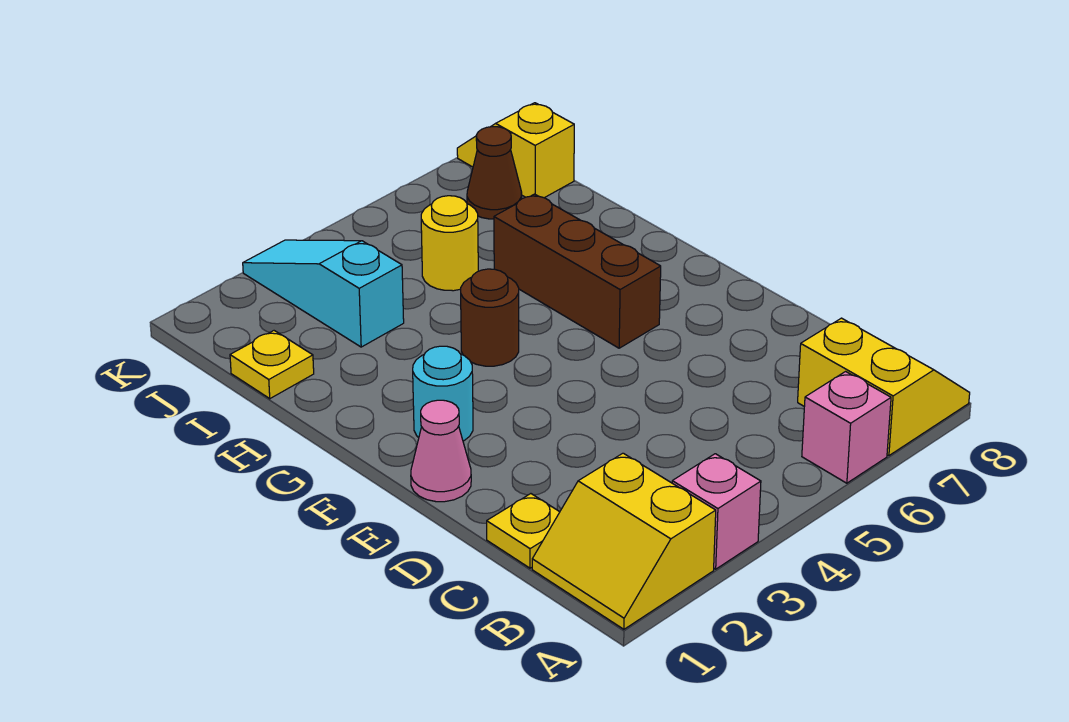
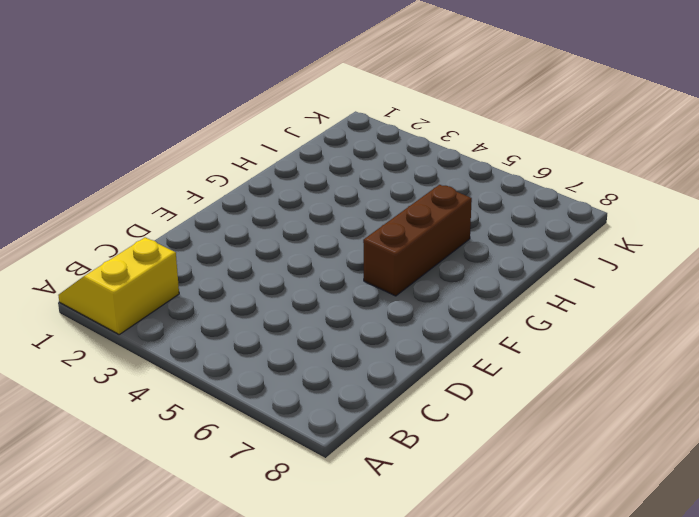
none -> pink brick A3 level 1
none -> pink brick A6 level 1
none -> yellow slope A7:B8 level 1 top 7

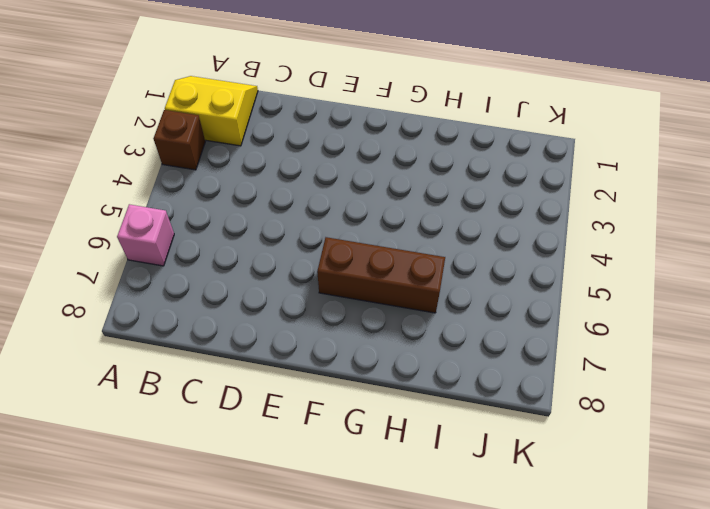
brown brick A3 level 1 -> pink brick A3 level 1
none -> yellow slope A7:B8 level 1 top 7
none -> yellow plate C1 level 1
none -> pink cone E1 level 1

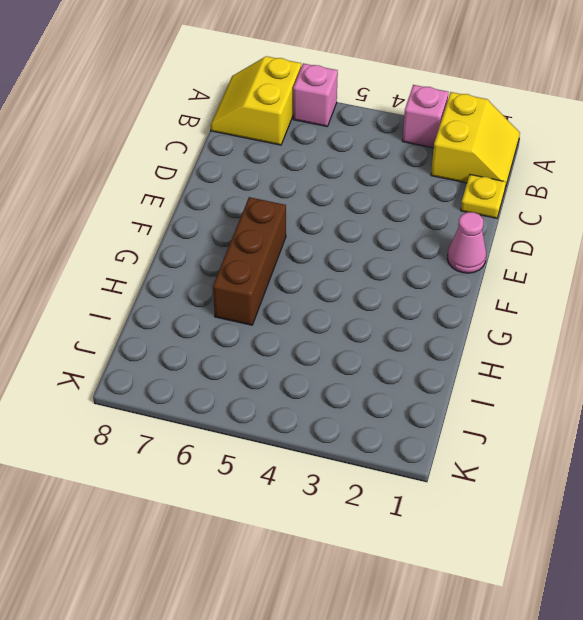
none -> cyan round brick F2 level 1
none -> brown round brick G4 level 1
none -> yellow plate I1 level 1

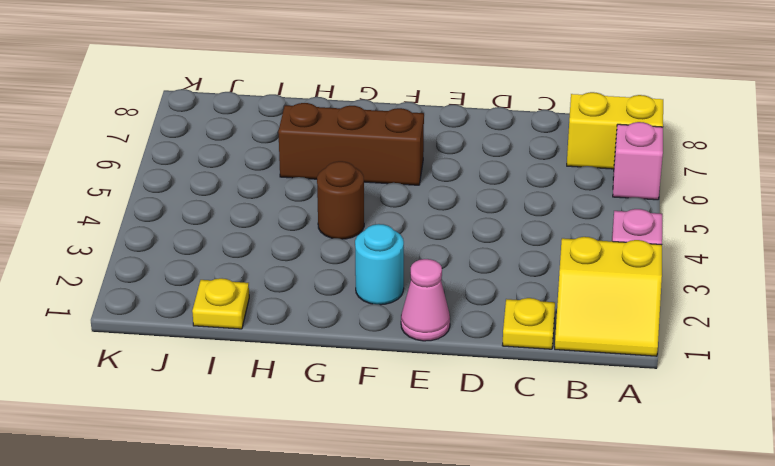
none -> cyan slope I3:K3 level 1 top I
none -> yellow round brick I5 level 1
none -> brown cone J7 level 1

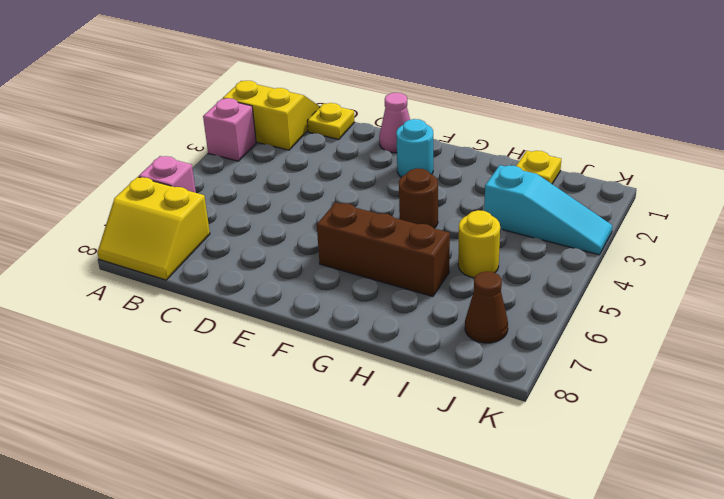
none -> yellow slope J8:K8 level 1 top J

